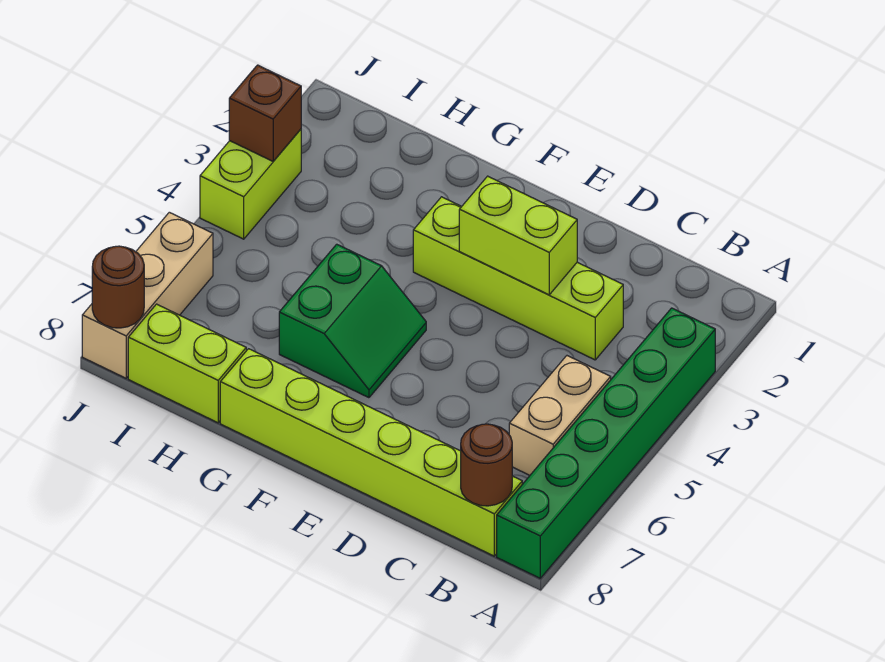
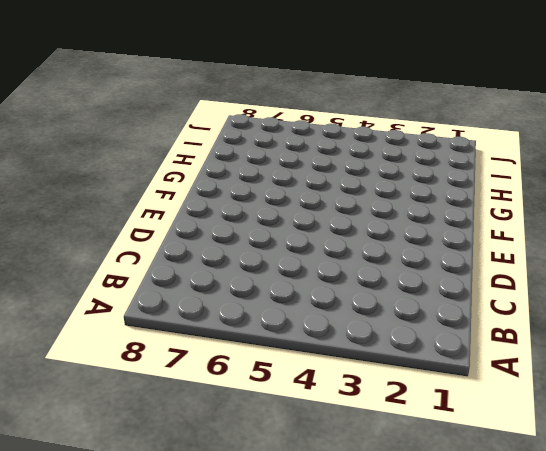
none -> green brick A3:A8 level 1
none -> tan brick B5:B6 level 1
none -> lime brick B8:G8 level 1

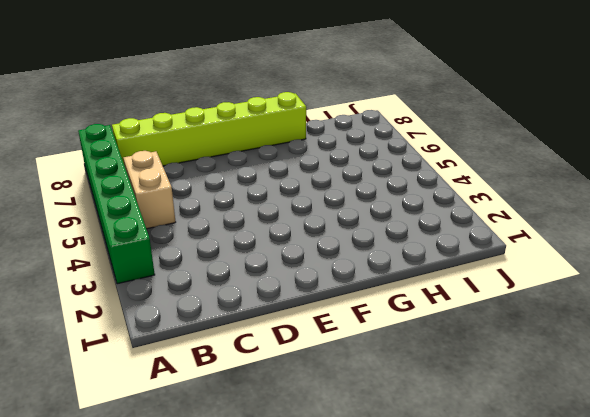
none -> lime brick C3:F3 level 1
none -> green slope F5:G6 level 1 top G
none -> lime brick H8:I8 level 1

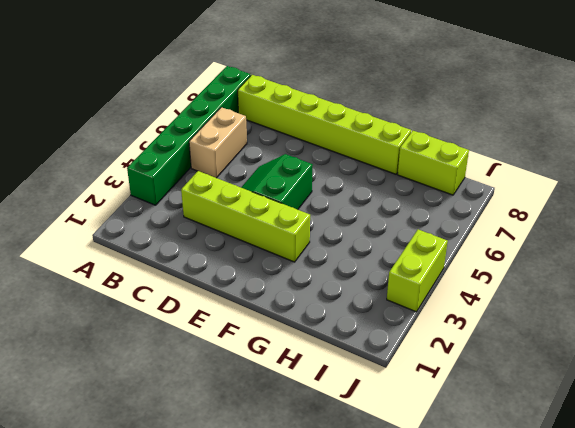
green slope D4:E5 level 1 top E -> green slope F5:G6 level 1 top G
none -> tan brick J6:J8 level 1
none -> brown round brick B8 level 2
none -> lime brick D3:E3 level 2

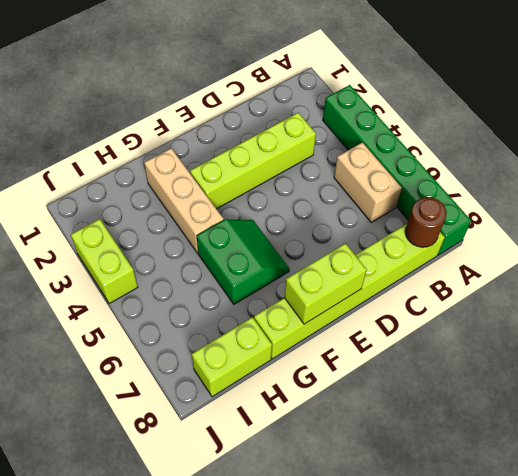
lime brick E8:F8 level 2 -> lime brick D3:E3 level 2
tan brick G2:G4 level 1 -> tan brick J6:J8 level 1
none -> brown brick J3 level 2
none -> brown round brick J8 level 2

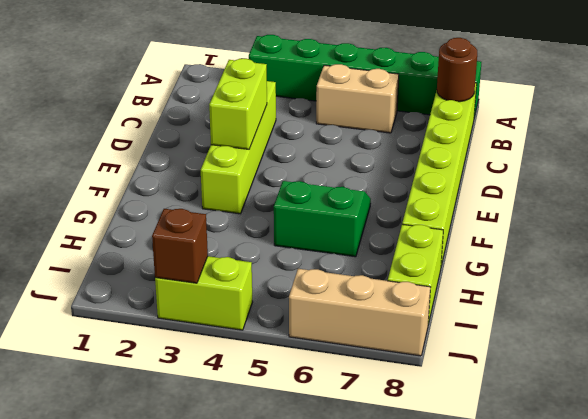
none -> brown round brick J8 level 2

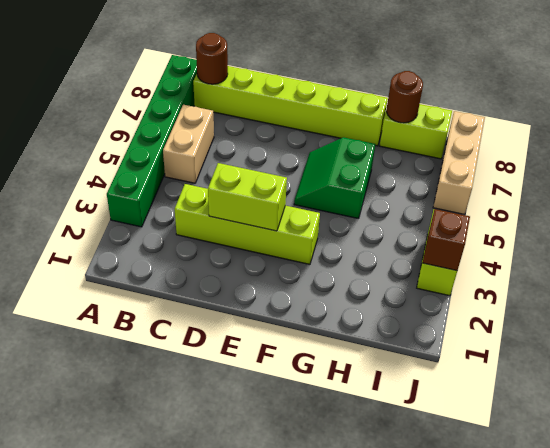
brown round brick H8 level 2 -> brown round brick J8 level 2

